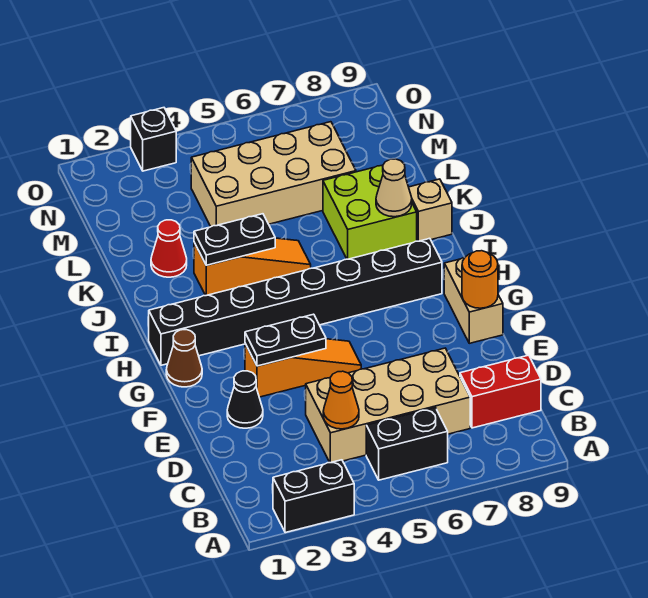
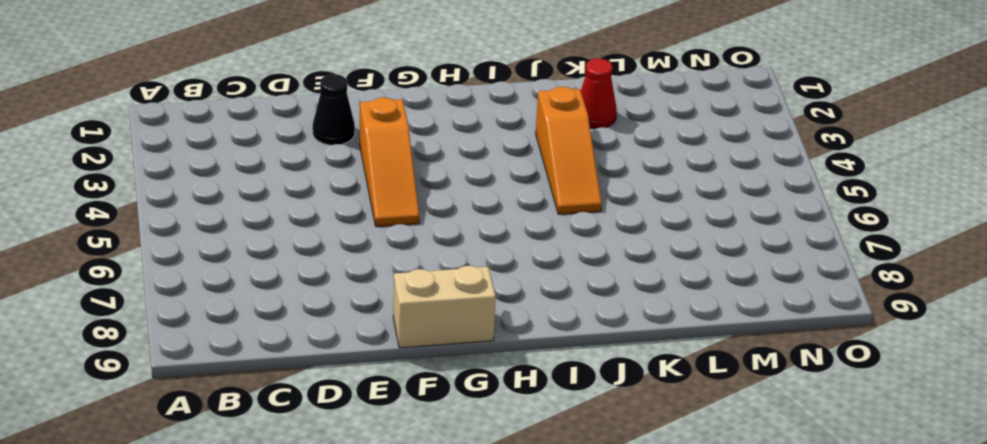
none -> black brick A2:A3 level 1
none -> black brick B5:B6 level 1
none -> tan brick C4:D7 level 1

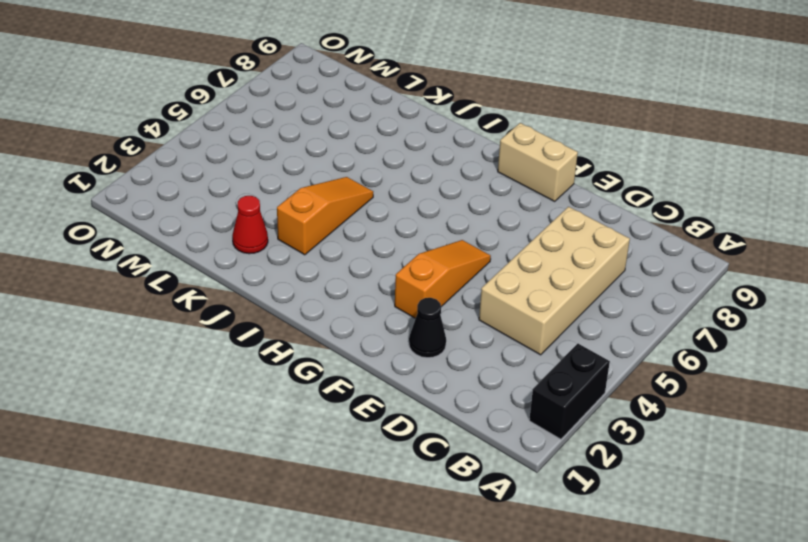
none -> black brick B5:B6 level 1
none -> red brick C8:C9 level 1
none -> brown cone G1 level 1

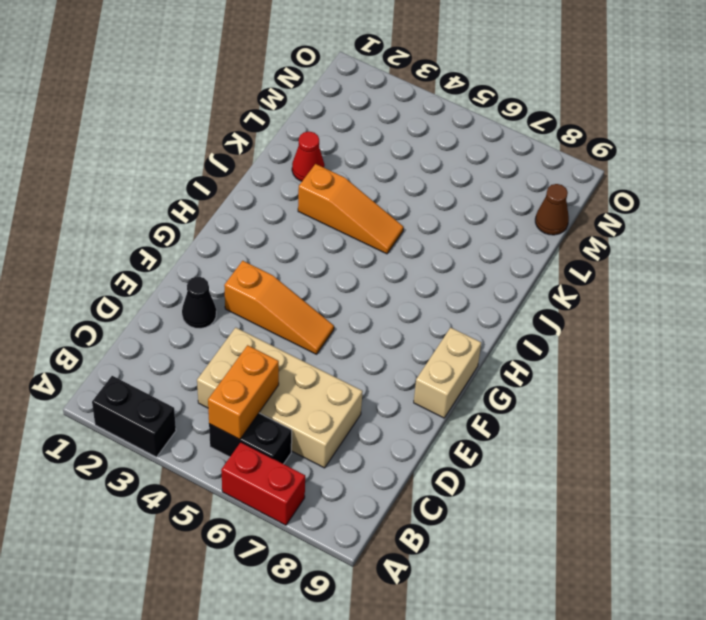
red brick A6:A7 level 1 -> red brick C8:C9 level 1
orange brick B5:C5 level 2 -> none
brown cone M9 level 1 -> brown cone G1 level 1
none -> black brick H1:H8 level 1
none -> lime brick J7:K8 level 1
none -> tan brick J9 level 1

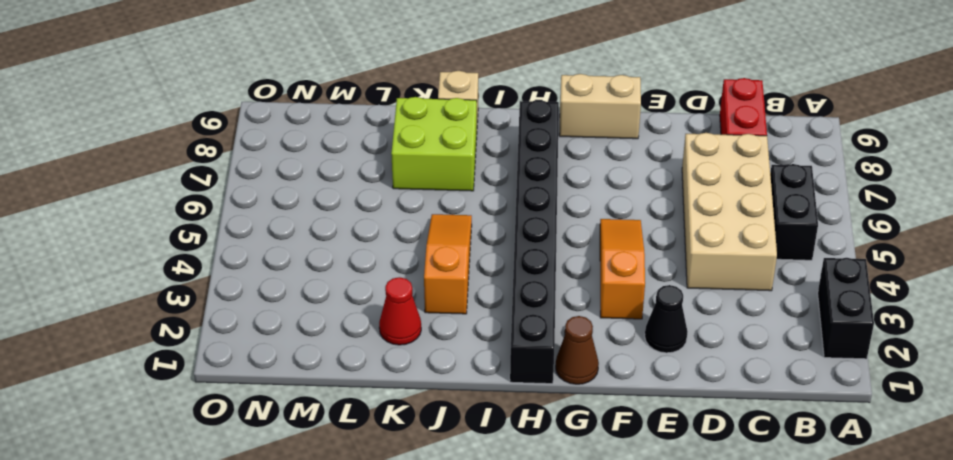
none -> tan brick L4:M7 level 1
none -> black brick O3 level 1
none -> orange cone C4 level 2

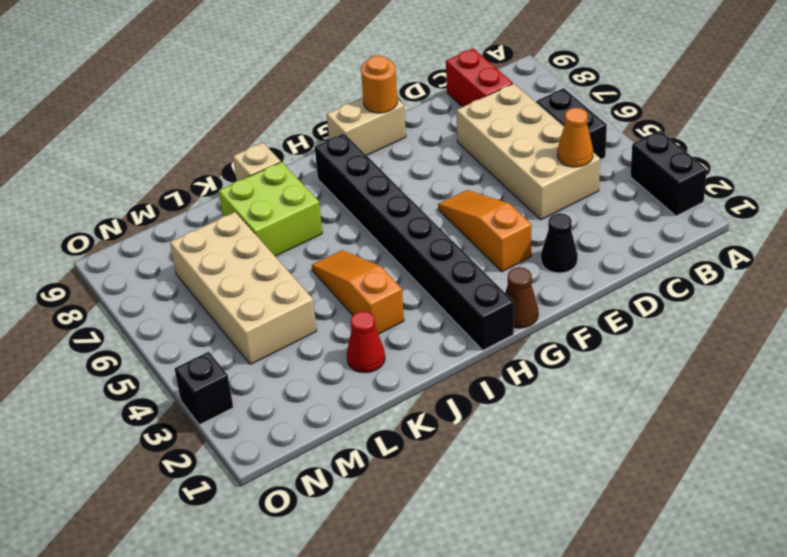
none -> black plate F3:F4 level 2
none -> black plate J3:J4 level 2
none -> tan cone J8 level 2

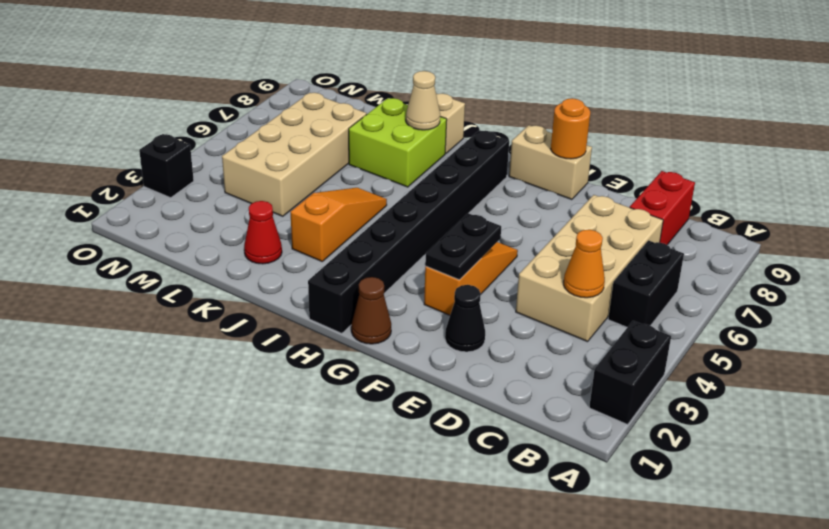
none -> black plate J3:J4 level 2

